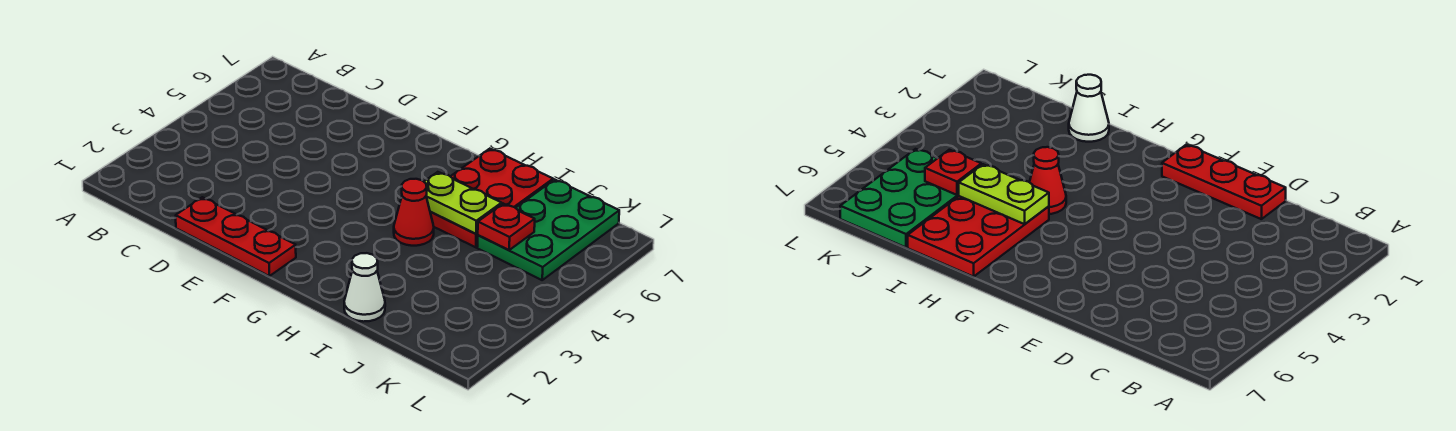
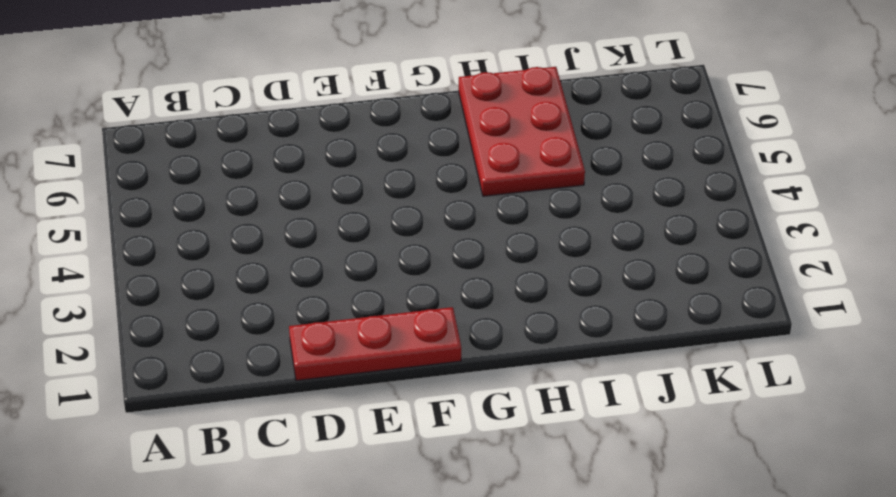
none -> red cone H4 level 1
none -> white cone I1 level 1

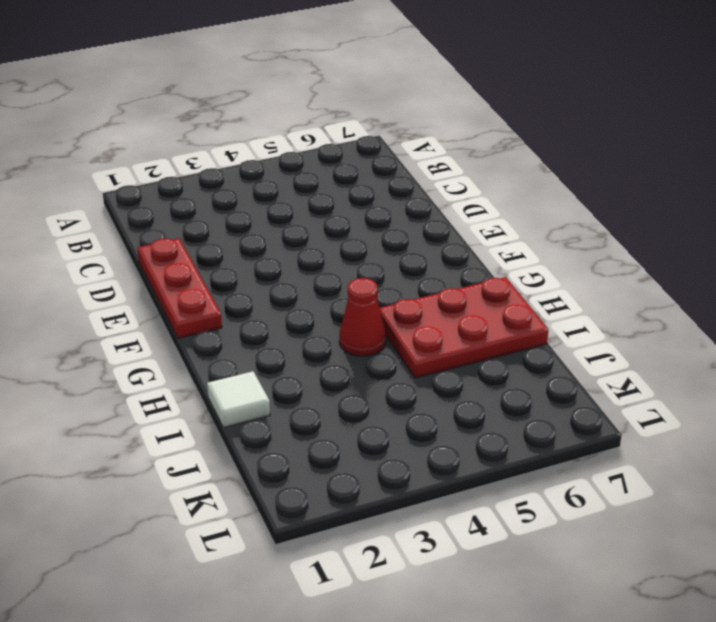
white tile I1 level 1 -> white cone I1 level 1
none -> green plate J5:K7 level 1
none -> lime plate H5:I5 level 2

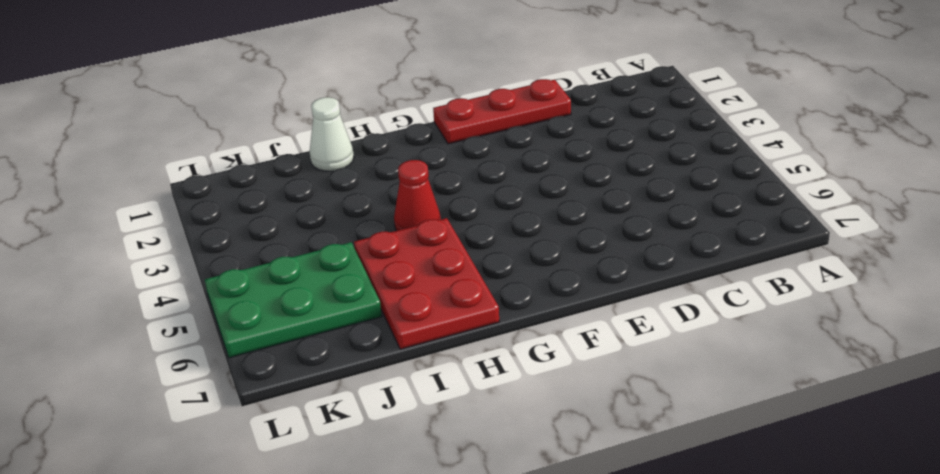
green plate J5:L6 level 1 -> green plate J5:K7 level 1
none -> lime plate H5:I5 level 2
none -> red plate J5 level 2

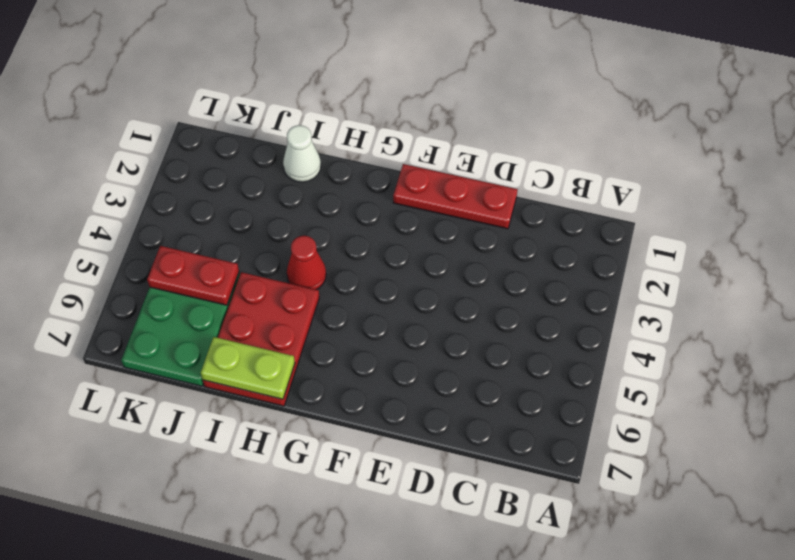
lime plate H7:I7 level 2 -> lime plate H5:I5 level 2
red plate J5:K5 level 2 -> red plate J5 level 2

